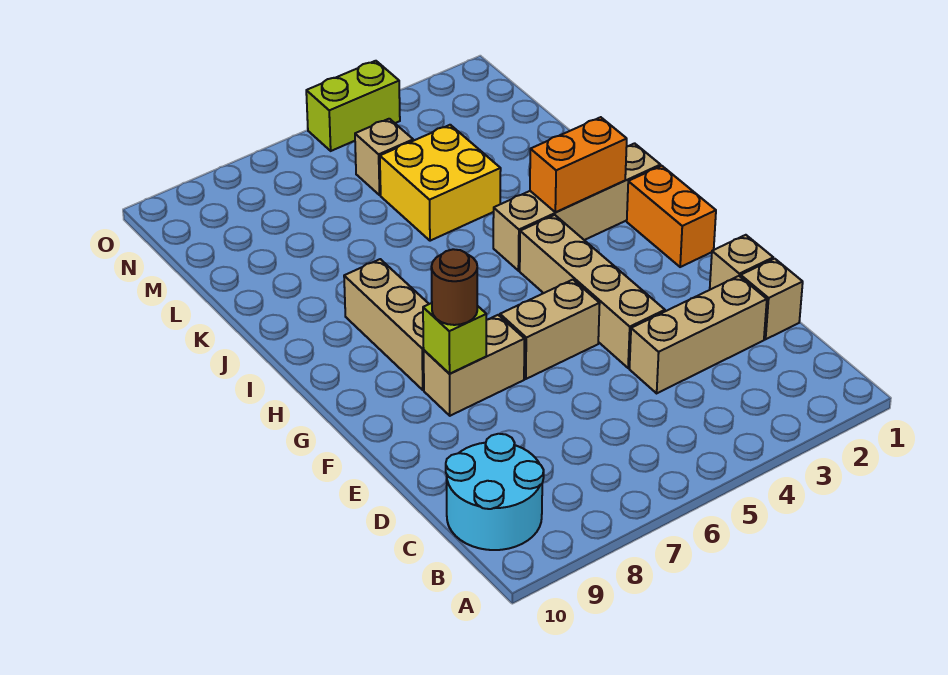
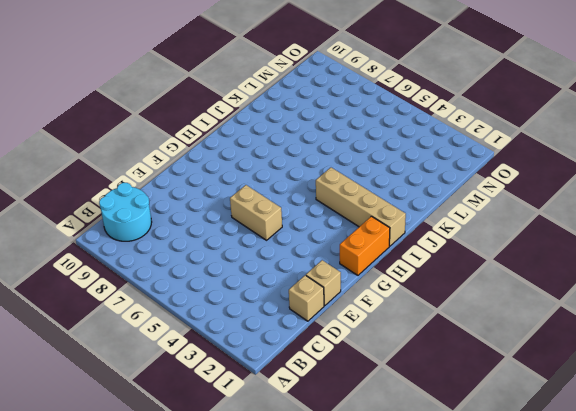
none -> tan brick D2:D4 level 1
none -> tan brick E4:H4 level 1
none -> tan brick F7:F8 level 1

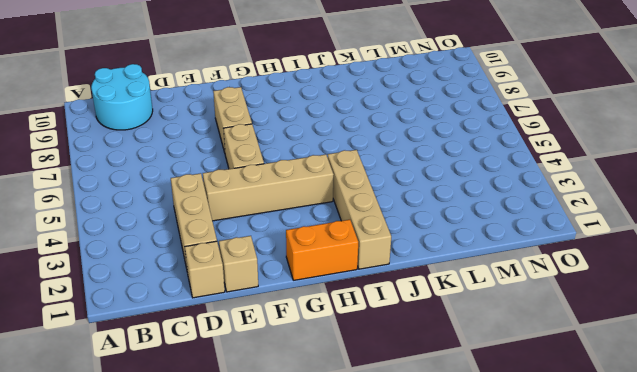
none -> tan brick G8:I8 level 1
none -> yellow brick K4:L5 level 1
none -> tan brick M5 level 1

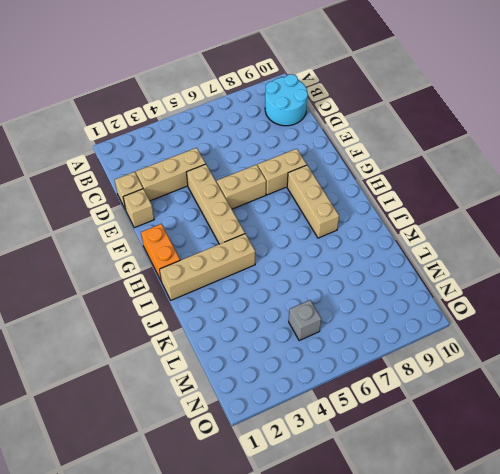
grey brick M5 level 1 -> tan brick M5 level 1
none -> yellow brick K4:L5 level 1
none -> lime brick O4:O5 level 1
none -> lime brick F8 level 2

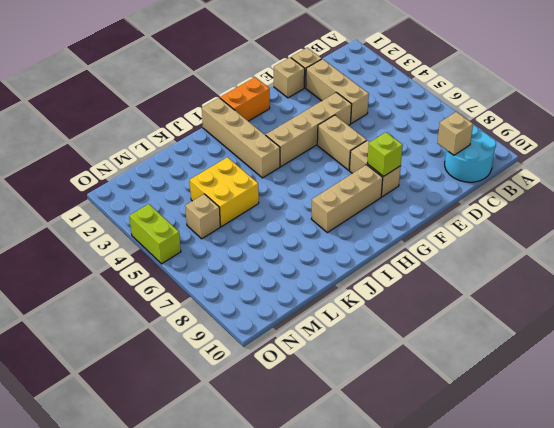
tan brick C9 level 2 -> none
none -> orange brick I2:I3 level 2
none -> brown round brick F8 level 3

